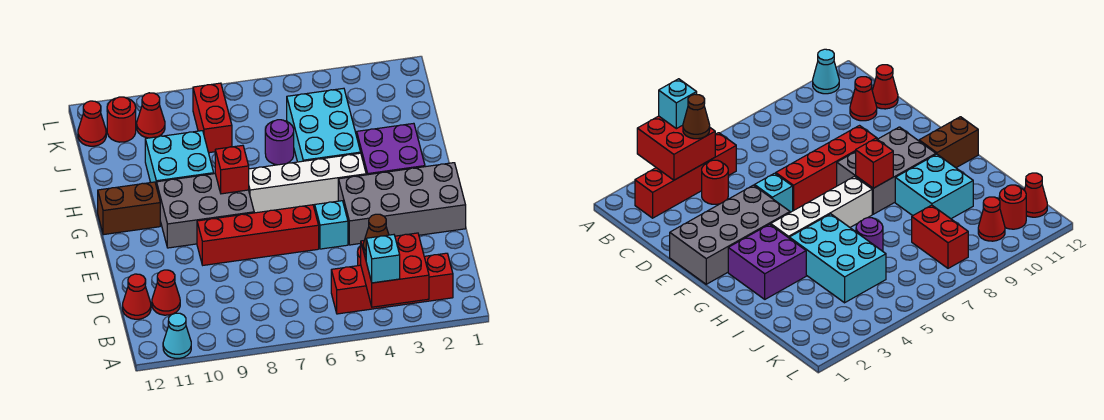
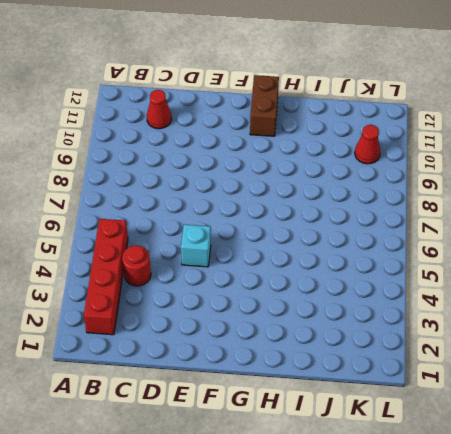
none -> cyan cone A11 level 1
none -> red cone C12 level 1
none -> grey brick E1:F4 level 1

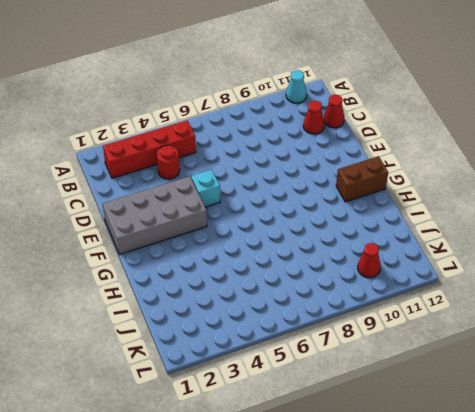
none -> red brick E6:E9 level 1
none -> grey brick F8:G10 level 1
none -> purple brick G2:H3 level 1

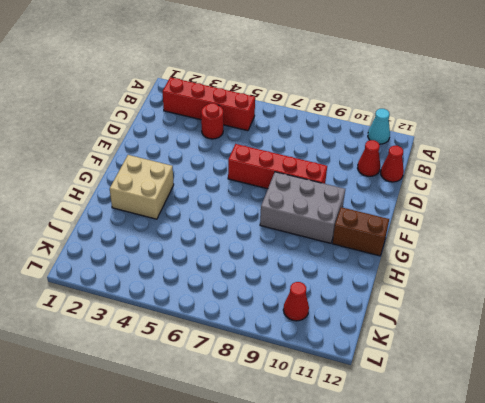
tan brick G2:H3 level 1 -> purple brick G2:H3 level 1
none -> grey brick E1:F4 level 1
none -> cyan brick E5 level 1
none -> white brick G4:G7 level 1

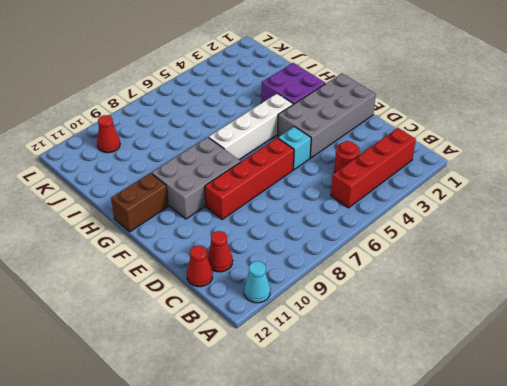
none -> cyan brick H4:J5 level 1
none -> cyan brick H9:I10 level 1
none -> purple round brick I6 level 1

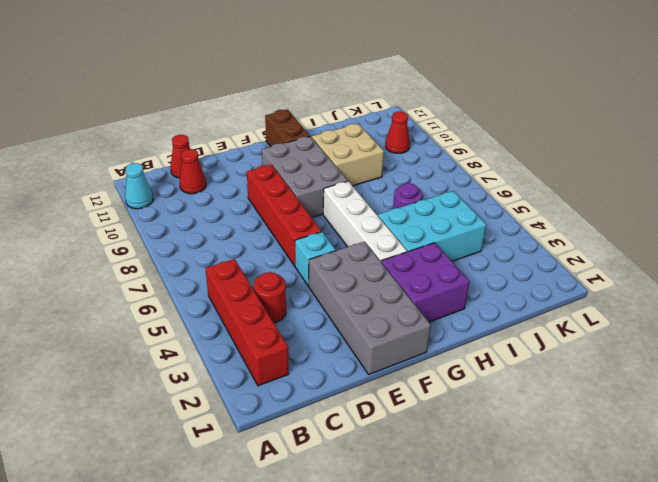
tan brick H9:I10 level 1 -> cyan brick H9:I10 level 1
none -> red brick J8:K8 level 1
none -> red round brick K11 level 1
none -> red cone K12 level 1

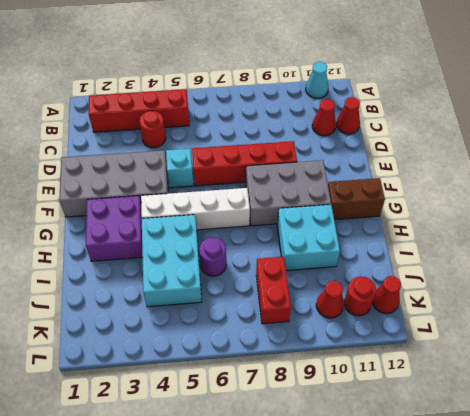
none -> red brick A3:B4 level 2
none -> red brick G8 level 2
none -> cyan brick A4 level 3

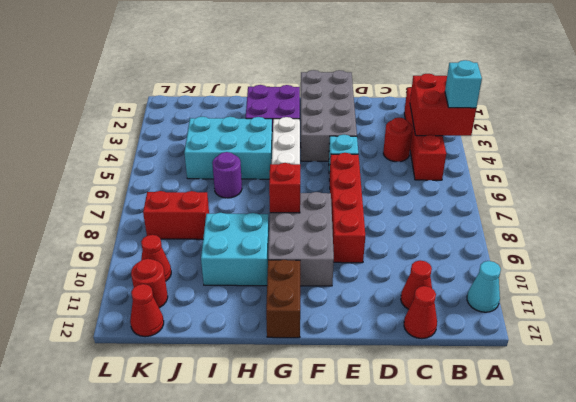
none -> brown cone B4 level 3

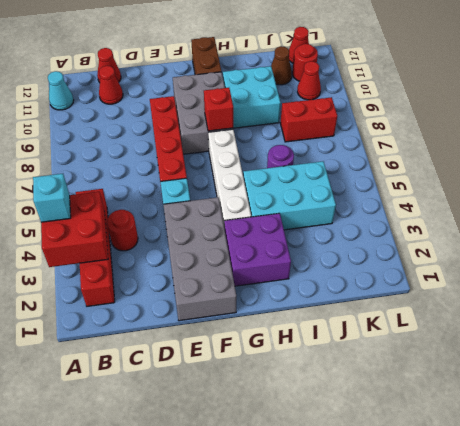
brown cone J11 level 1 -> brown cone B4 level 3

